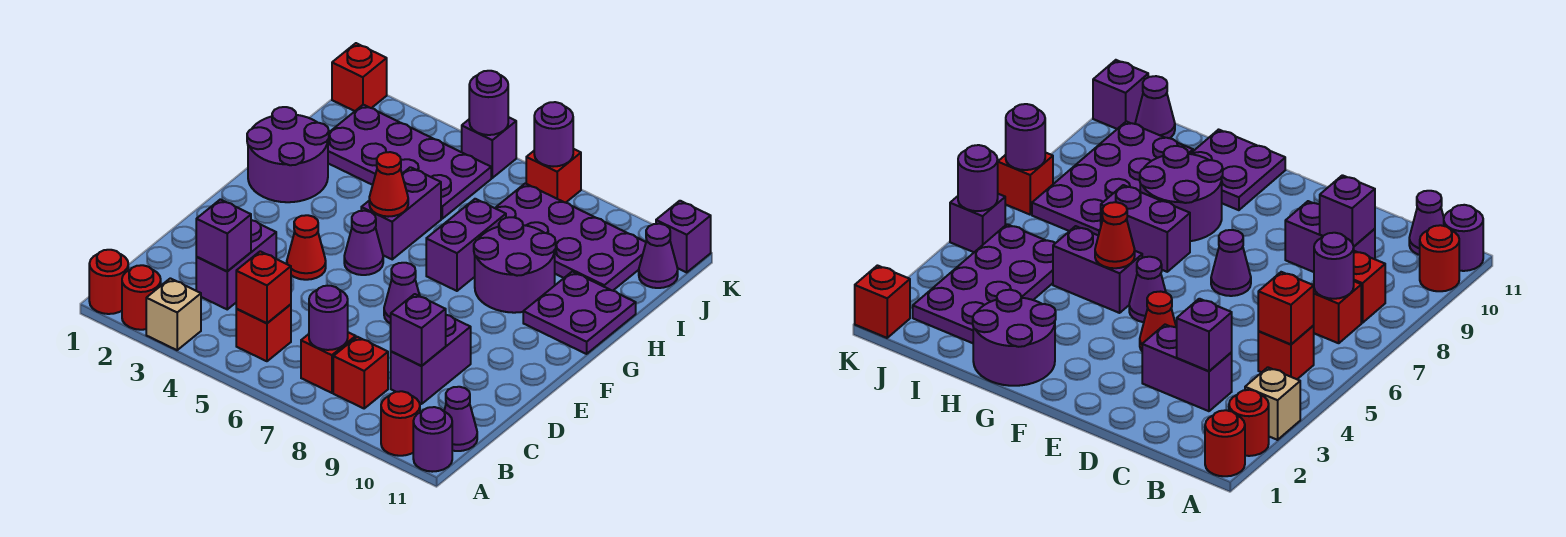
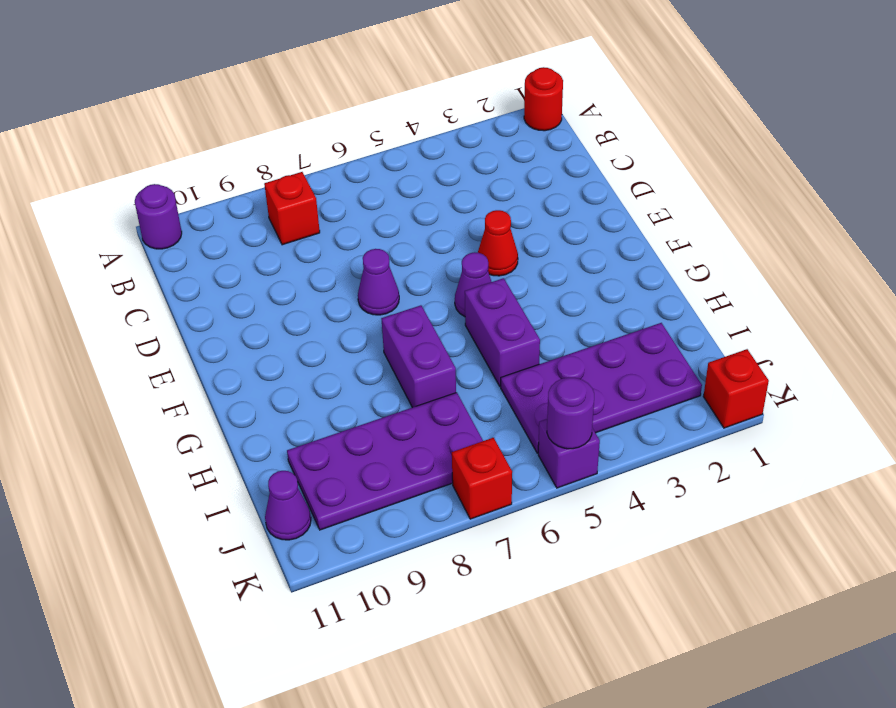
none -> red round brick A2 level 1
none -> tan brick A3 level 1
none -> red round brick A10 level 1
none -> red brick B5 level 1

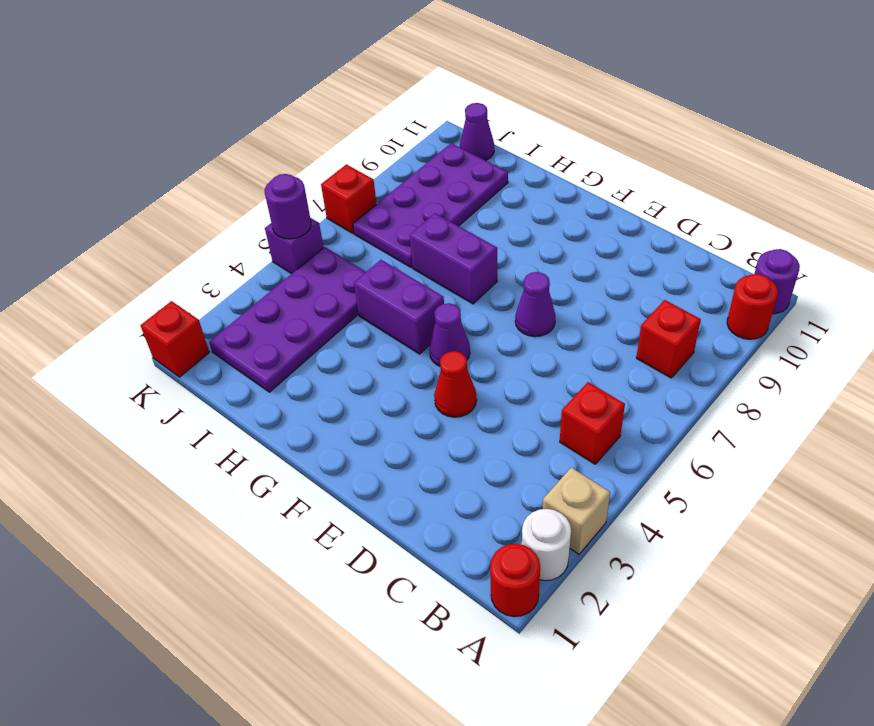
white round brick A2 level 1 -> red round brick A2 level 1
none -> red brick B7 level 1
none -> purple cone B11 level 1
none -> purple brick C3:D3 level 1
none -> purple brick C9:D9 level 1

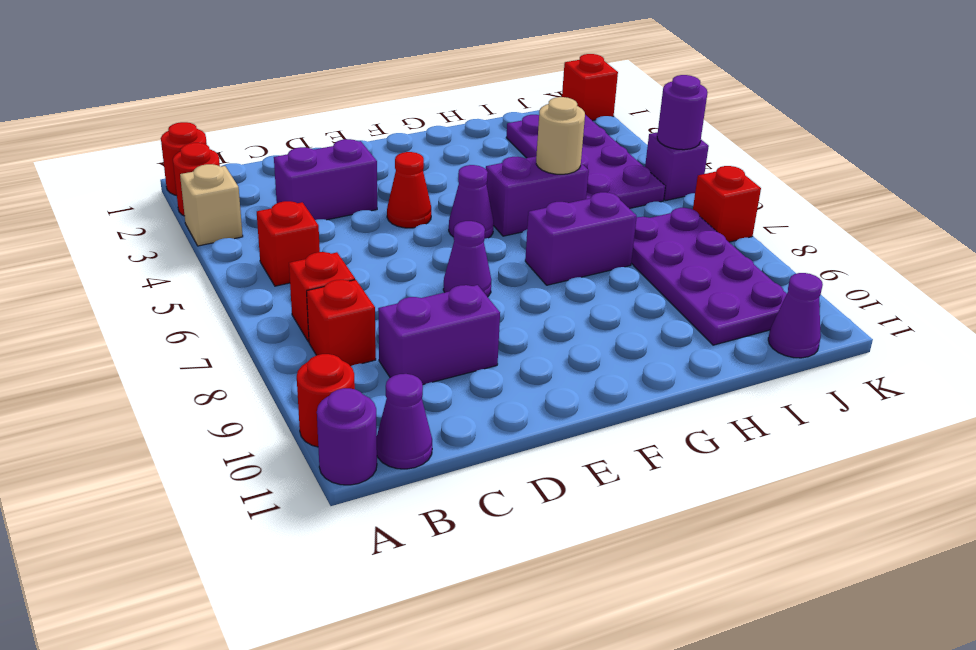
tan round brick H5 level 2 -> none
none -> purple round brick G1:H2 level 1
none -> purple round brick G8:H9 level 1
none -> purple plate G10:H11 level 1
none -> purple brick K11 level 1

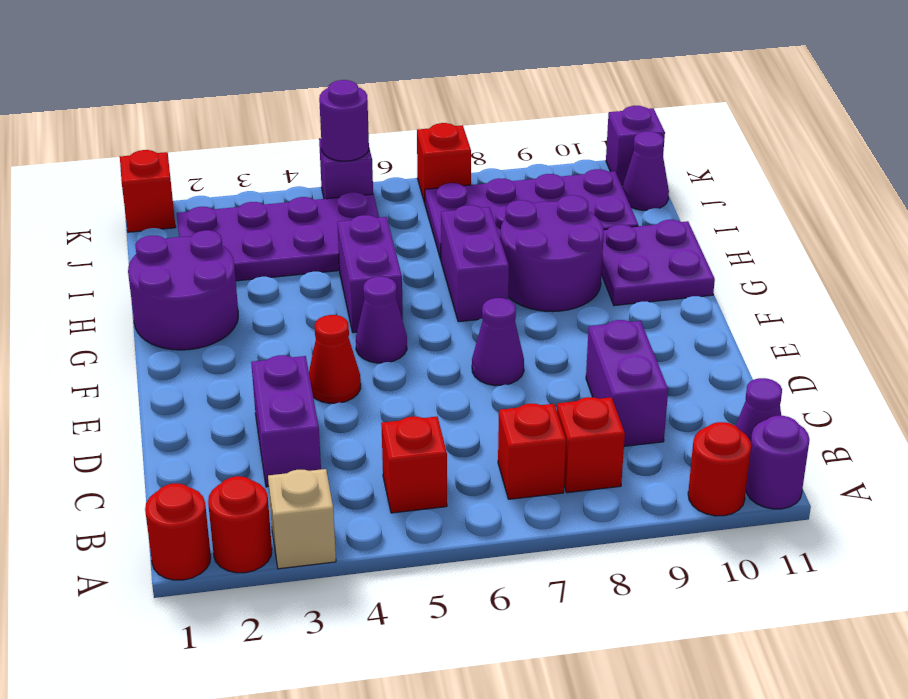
none -> red brick B5 level 2
none -> purple round brick B7 level 2
none -> purple brick C3 level 2
none -> purple brick C9 level 2

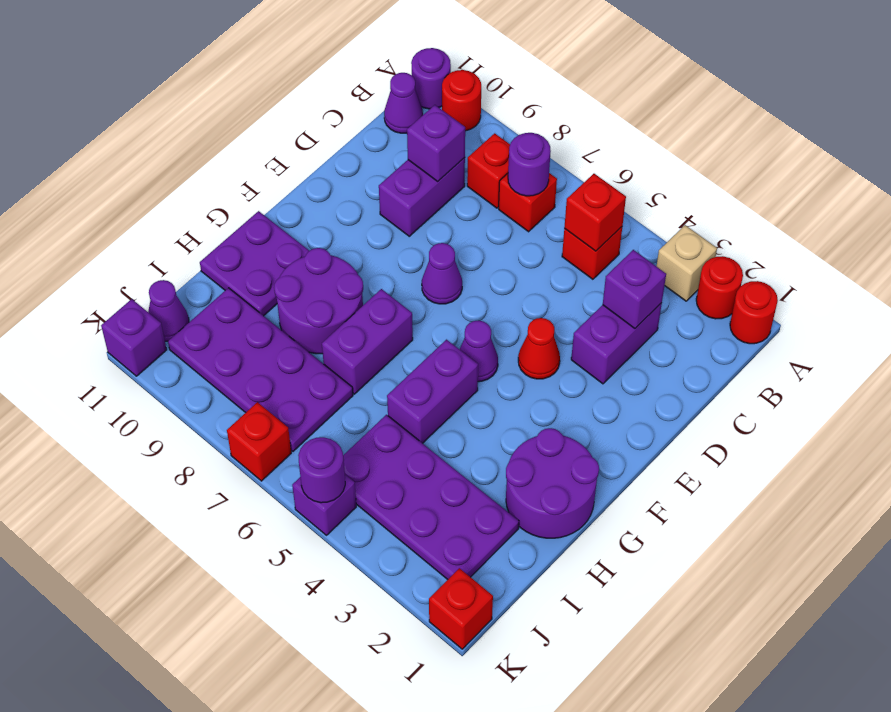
none -> red cone G5 level 2
none -> purple round brick K7 level 2

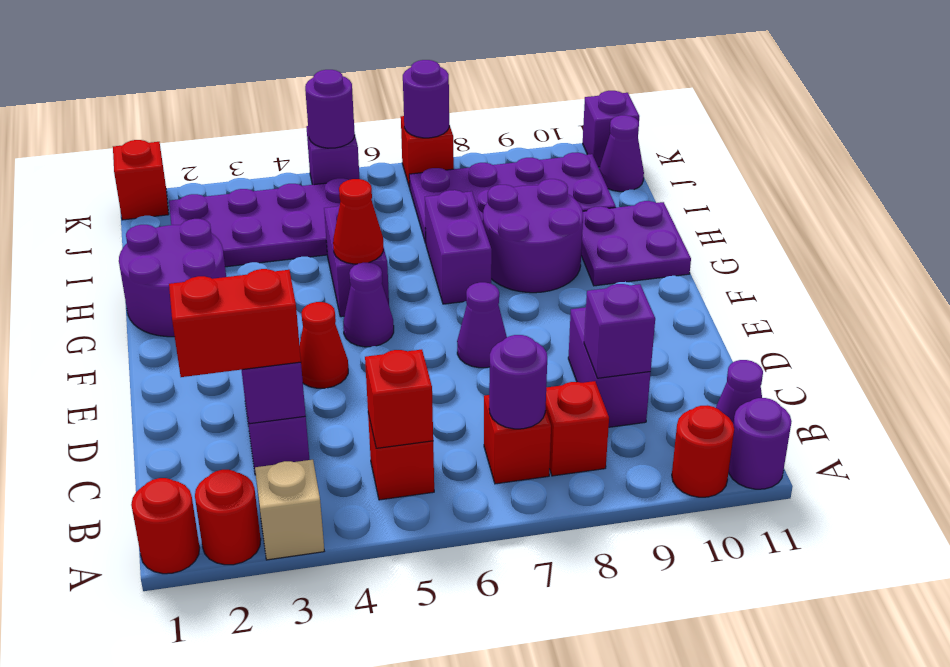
red brick C2:C3 level 3 -> none

